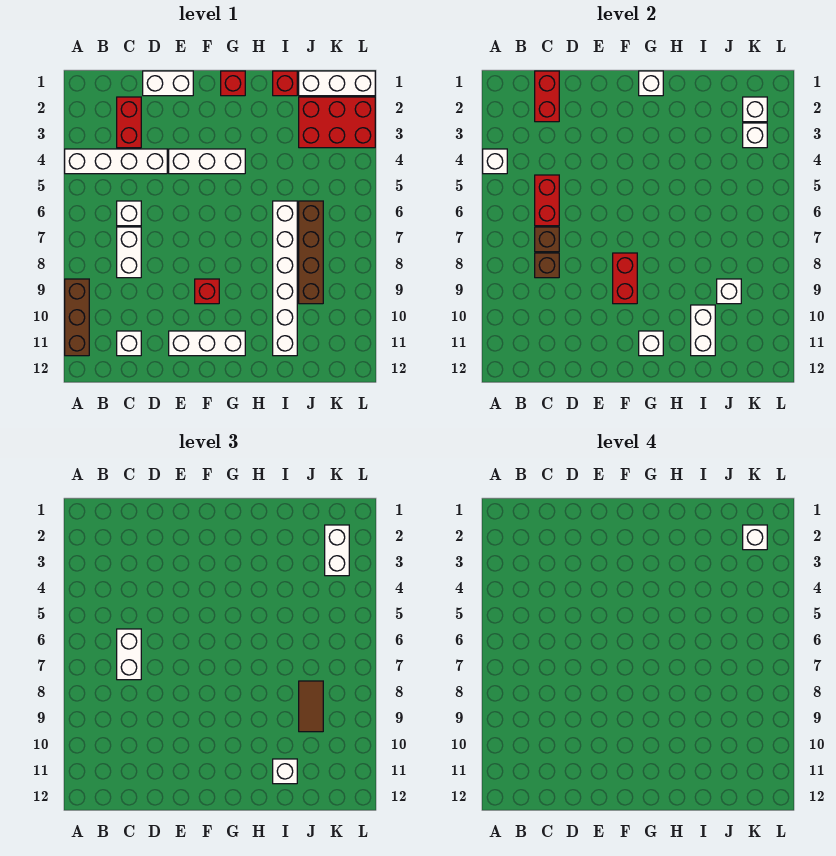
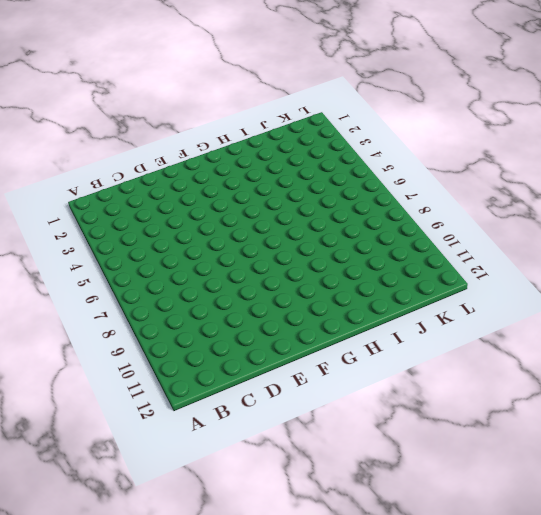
none -> white brick A4:D4 level 1
none -> brown brick A9:A11 level 1
none -> red brick C2:C3 level 1
none -> white brick C6 level 1

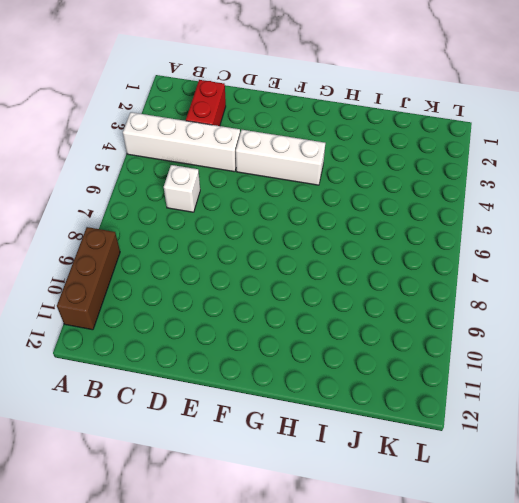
none -> white brick C7:C8 level 1
none -> white brick C11 level 1
none -> white brick D1:E1 level 1
none -> white brick E11:G11 level 1

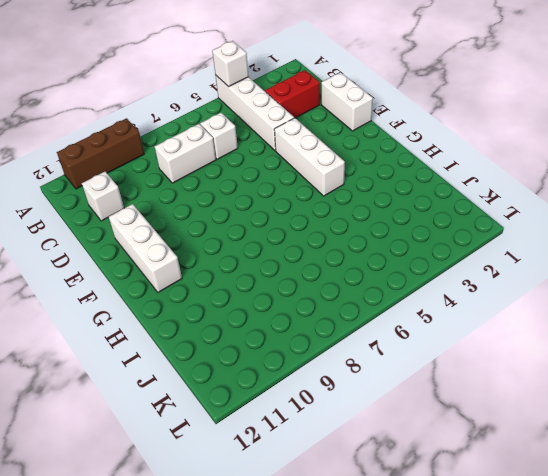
none -> red brick F9 level 1
none -> red brick G1 level 1
none -> red brick I1 level 1
none -> white brick I6:I11 level 1

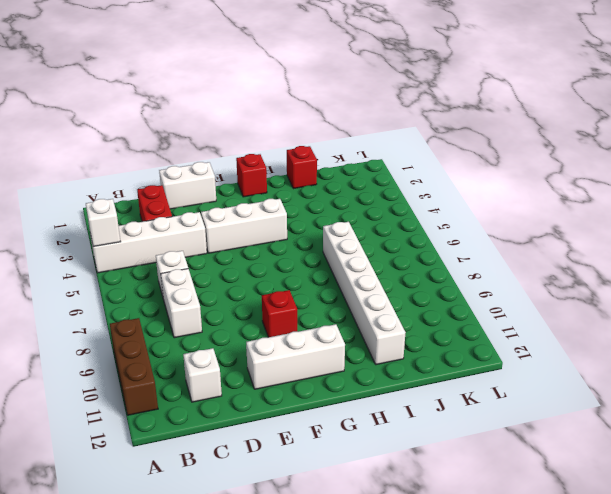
none -> white brick J1:L1 level 1
none -> red brick J2:L3 level 1
none -> brown brick J6:J9 level 1
none -> red brick C1:C2 level 2

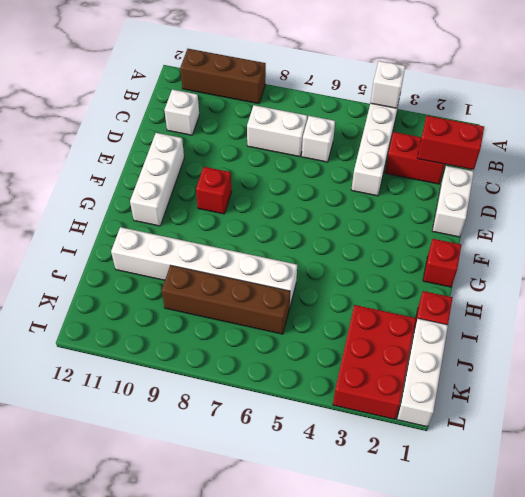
none -> white brick E4:G4 level 1
none -> red brick C5:C6 level 2
none -> brown brick C7 level 2
none -> brown brick C8 level 2

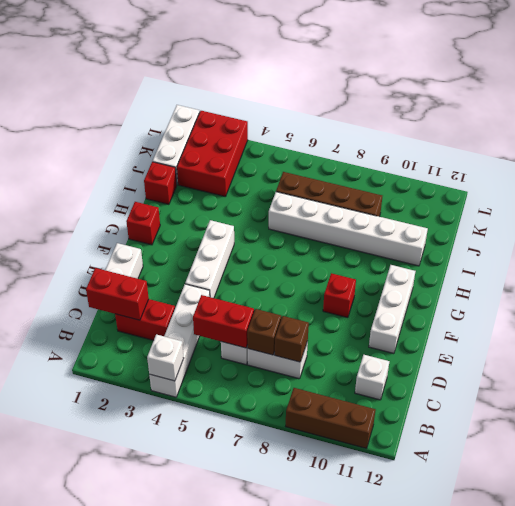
none -> red brick F8:F9 level 2
none -> white brick G1 level 2
none -> white brick G11 level 2
none -> white brick I10:I11 level 2

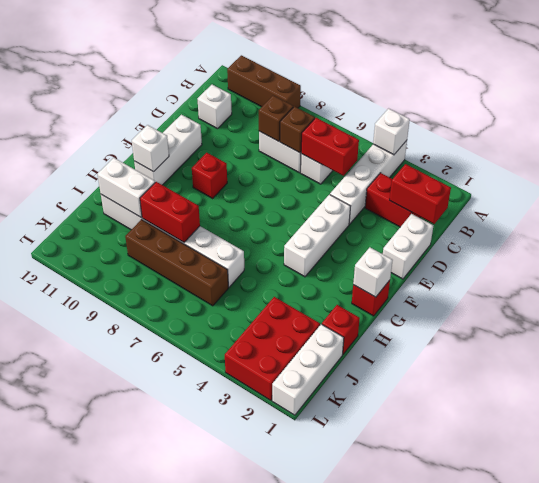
red brick I8:I9 level 2 -> red brick F8:F9 level 2
none -> white brick J9 level 2
none -> white brick K2 level 2
none -> white brick K3 level 2
none -> white brick C6:C7 level 3

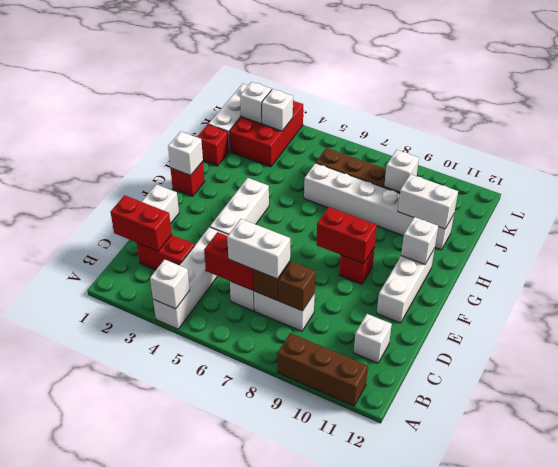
none -> white brick I11 level 3
none -> brown tile J8:J9 level 3
none -> white brick K2:K3 level 3
none -> white brick K2 level 4

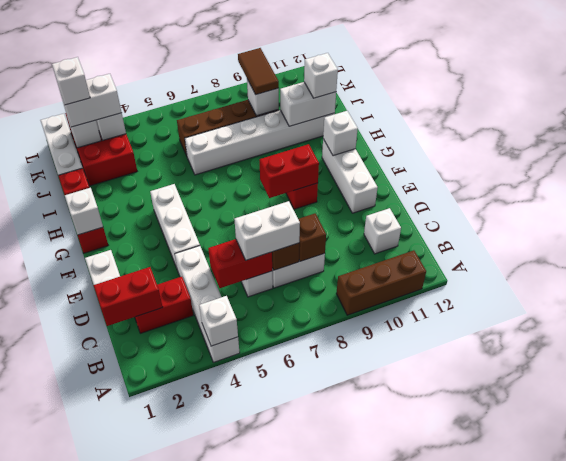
brown tile J9:K9 level 3 -> brown tile J8:J9 level 3

